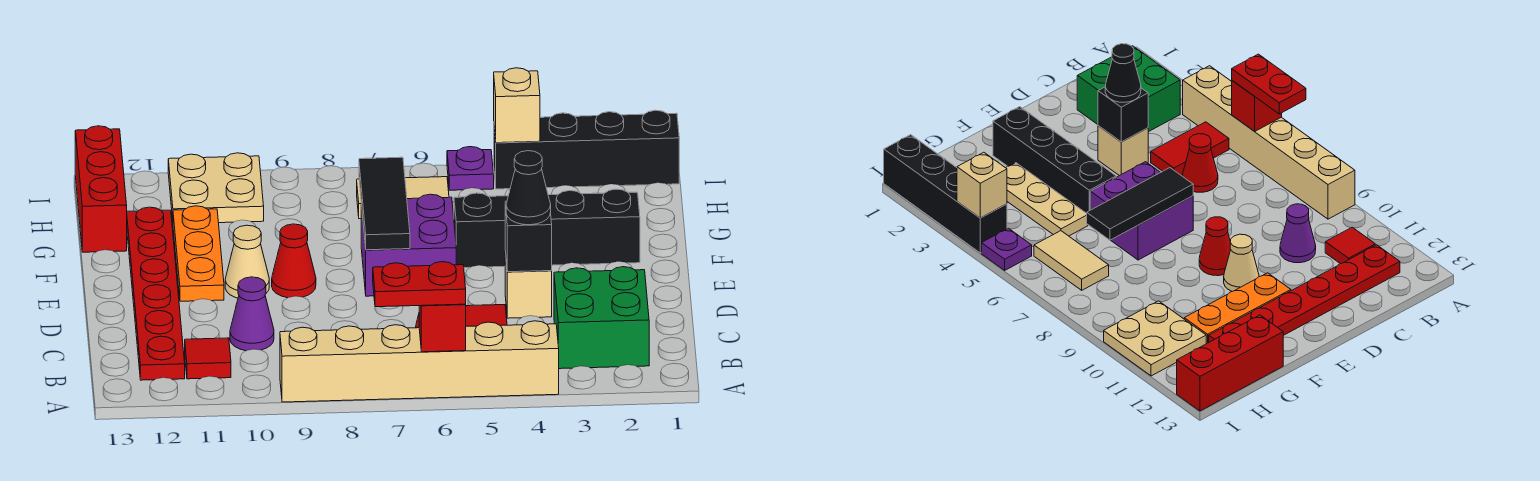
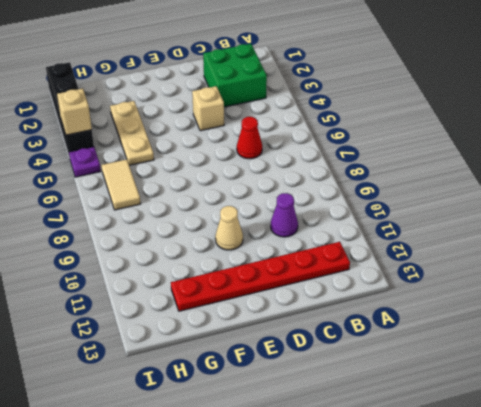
none -> tan brick A4:A9 level 1
none -> red tile B5:C5 level 1
none -> red tile B11 level 1

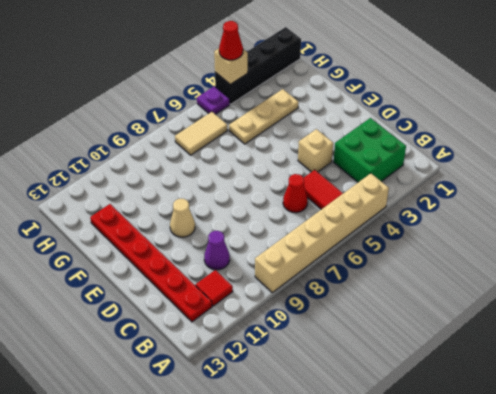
red cone I4 level 3 -> red cone E9 level 1
none -> purple brick E6:F7 level 1
none -> orange plate E11:G11 level 1
none -> black brick F2:F5 level 1

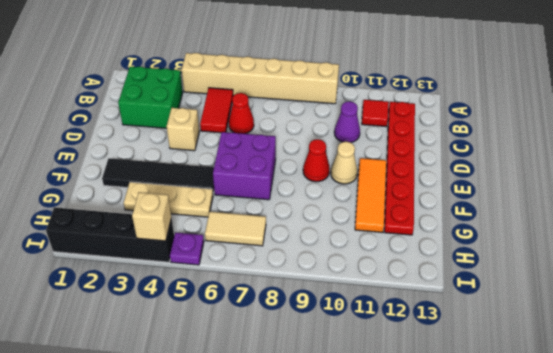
orange tile E11:G11 level 1 -> orange plate E11:G11 level 1
black tile F2:F5 level 1 -> black brick F2:F5 level 1
none -> red brick G13:I13 level 1
none -> tan plate H10:I11 level 1
none -> red brick A6 level 2

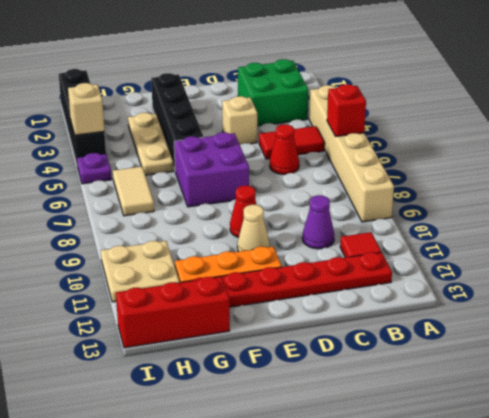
none -> black brick D4 level 2
none -> black tile E7:G7 level 2
none -> red plate A6:A7 level 3

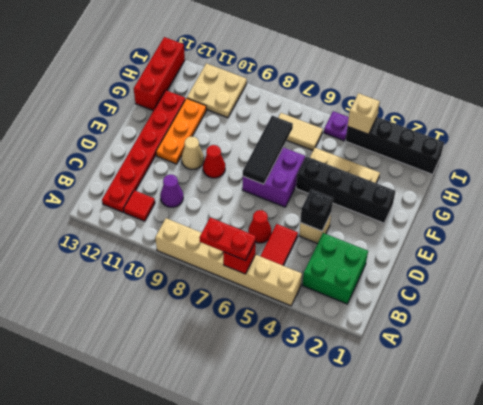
none -> black cone D4 level 3

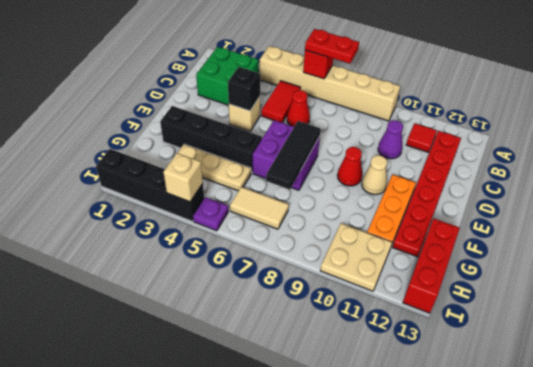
none -> black cone D4 level 3

